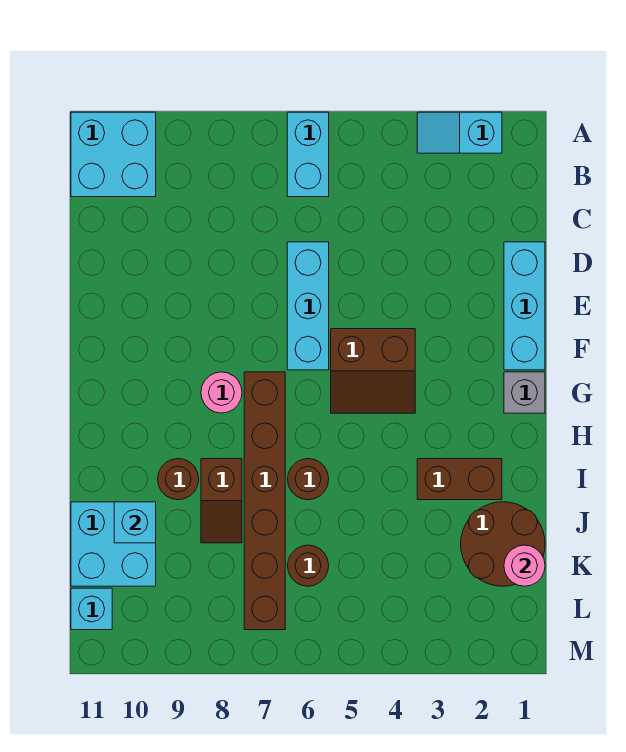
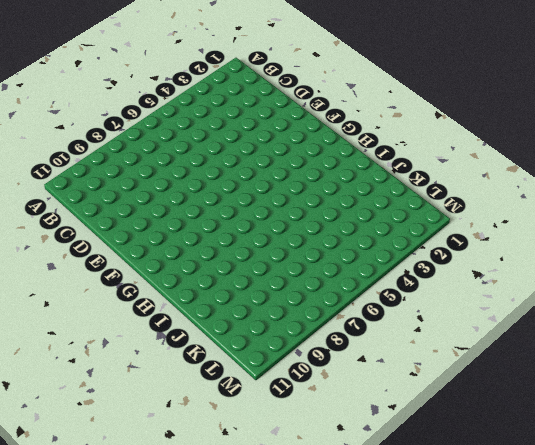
none -> cyan slope A2:A3 level 1 top 2
none -> cyan brick A6:B6 level 1
none -> cyan brick A10:B11 level 1

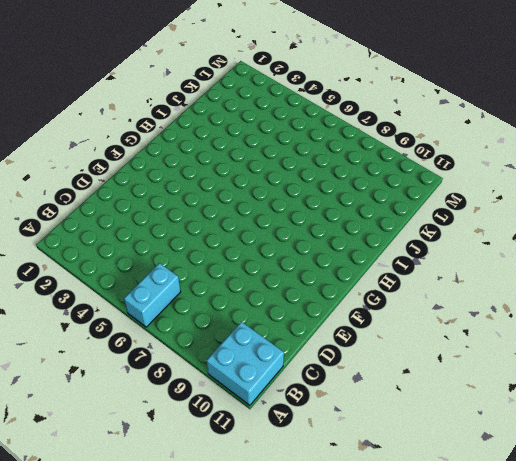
none -> cyan slope A2:A3 level 1 top 2
none -> cyan brick D1:F1 level 1
none -> cyan brick D6:F6 level 1

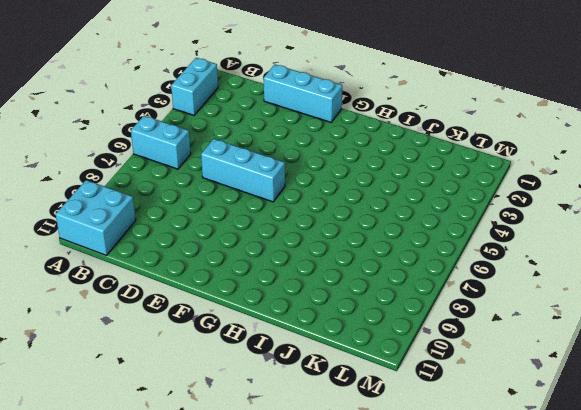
cyan brick A2:A3 level 1 -> cyan slope A2:A3 level 1 top 2
none -> brown slope F4:G5 level 1 top F
none -> grey brick G1 level 1
none -> brown brick G7:L7 level 1

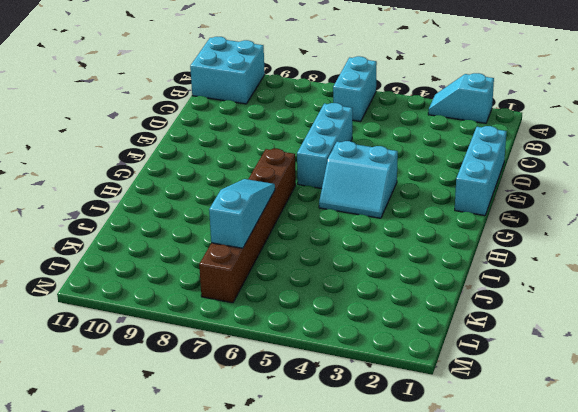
cyan slope F4:G5 level 1 top F -> brown slope F4:G5 level 1 top F
cyan slope I7:K7 level 2 top K -> none
none -> grey brick G1 level 1
none -> pink round brick G8 level 1
none -> brown brick I2:I3 level 1

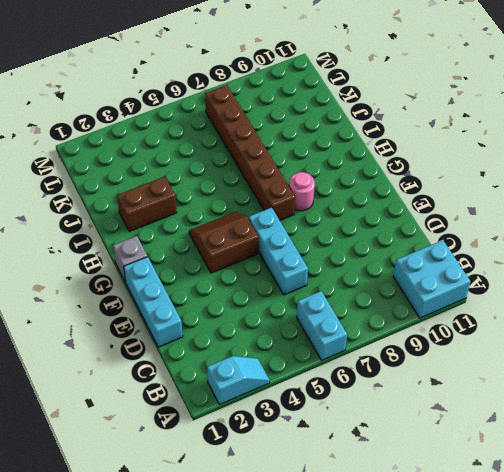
none -> brown round brick I6 level 1
none -> brown slope I8:J8 level 1 top I
none -> brown round brick I9 level 1

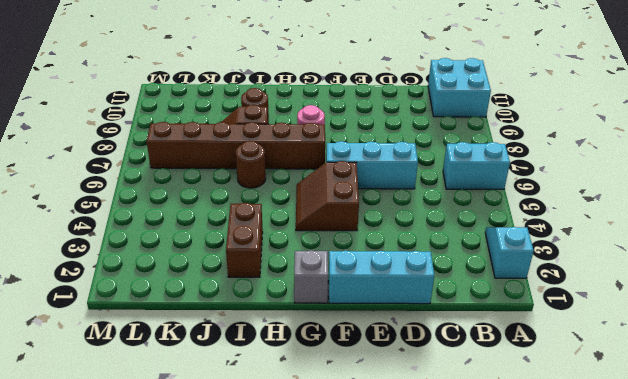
none -> brown round brick J1:K2 level 1
none -> cyan brick J10:K11 level 1
none -> brown round brick K6 level 1

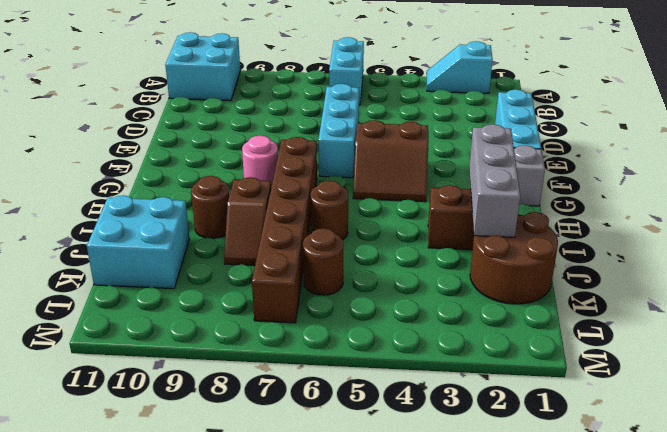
grey brick H2:J2 level 2 -> none
none -> cyan brick L11 level 1
none -> cyan brick J10 level 2
none -> pink round brick K1 level 2

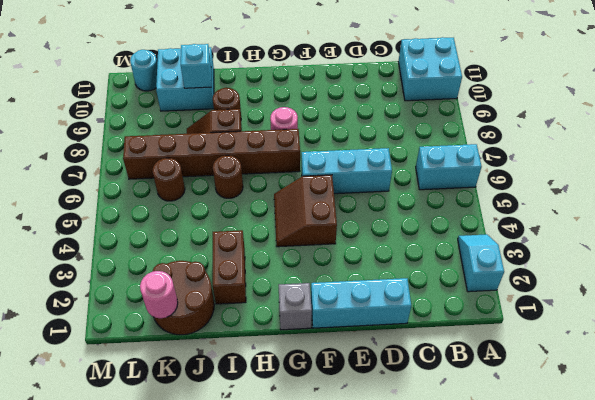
cyan round brick L11 level 1 -> cyan brick L11 level 1

